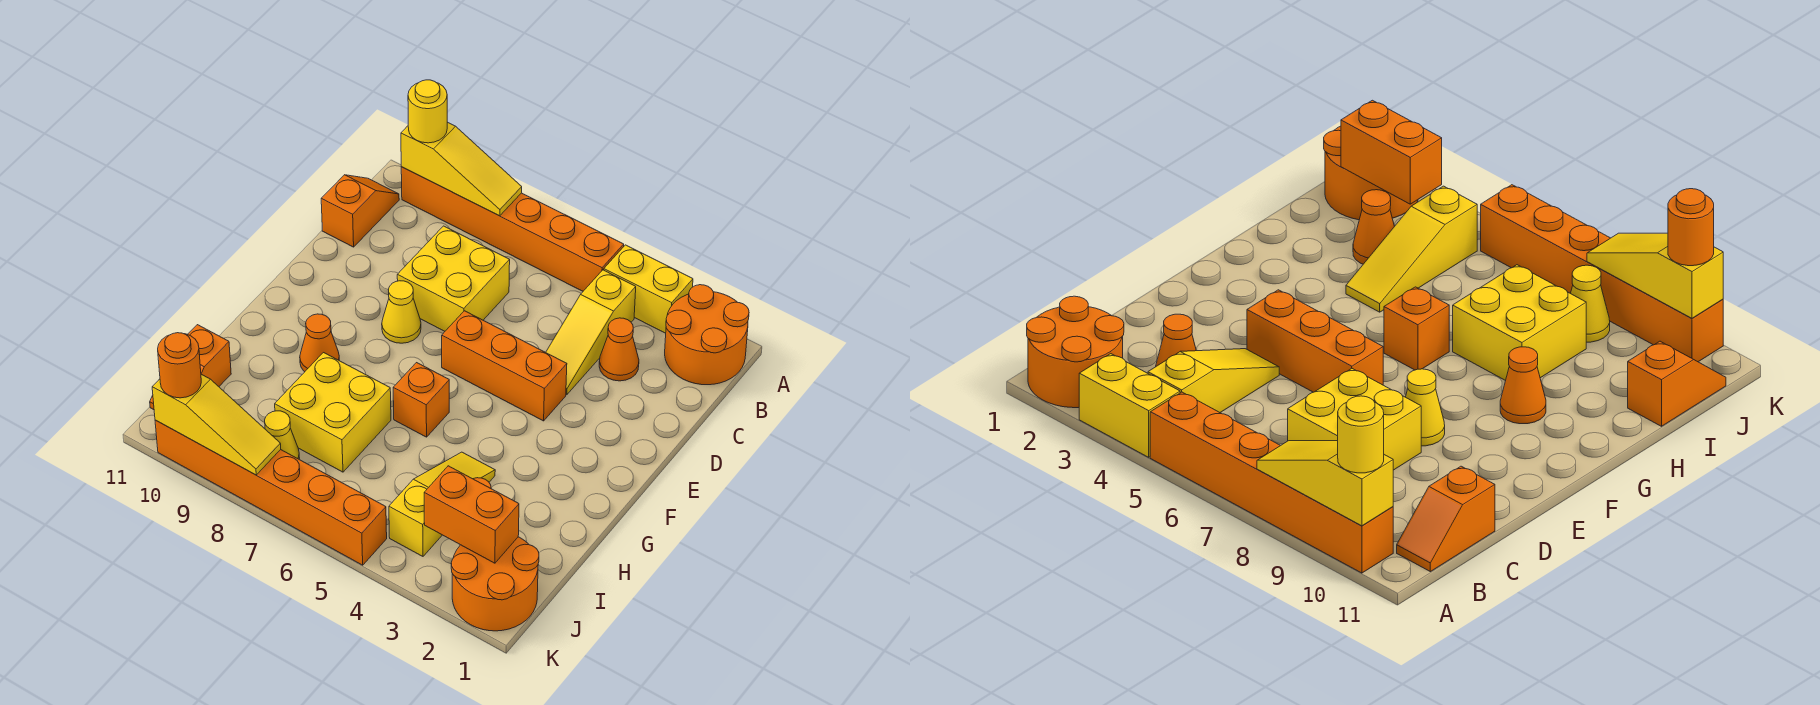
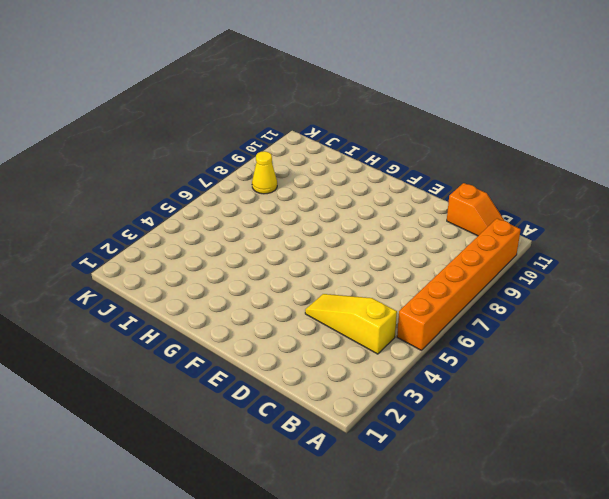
none -> orange round brick A1:B2 level 1
none -> yellow brick A3:A4 level 1
none -> orange cone C3 level 1

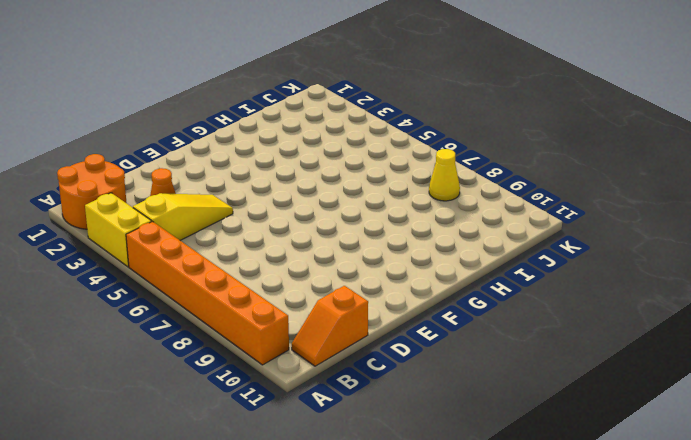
none -> yellow brick C7:D8 level 1
none -> orange brick E4:E6 level 1
none -> yellow cone E8 level 1

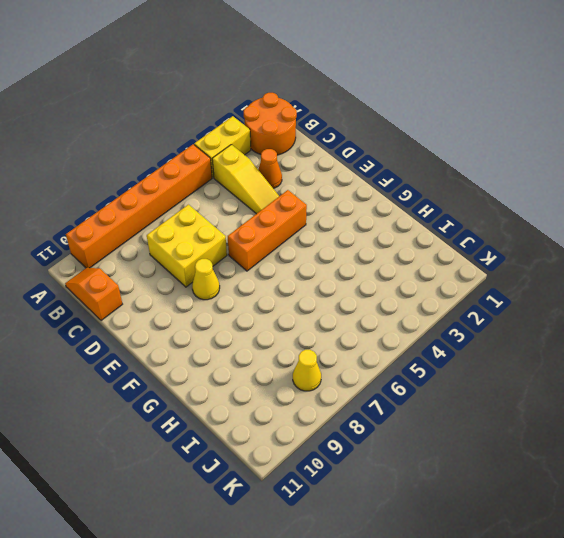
none -> orange brick G6 level 1
none -> orange cone G9 level 1
none -> yellow slope H4:J4 level 1 top J

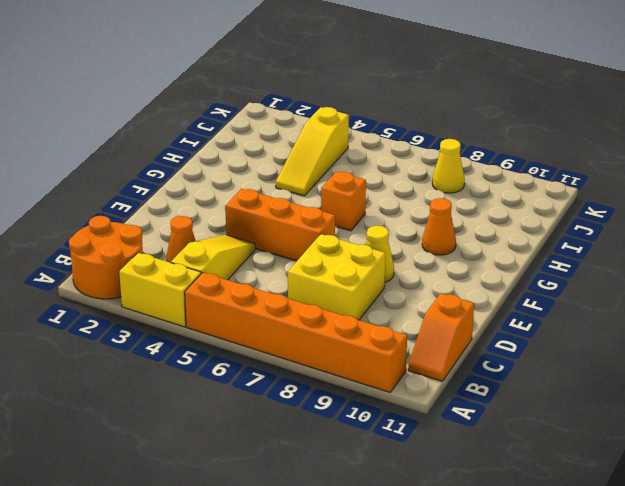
none -> yellow brick H7:I8 level 1
none -> orange cone I3 level 1
none -> orange slope I11:J11 level 1 top I

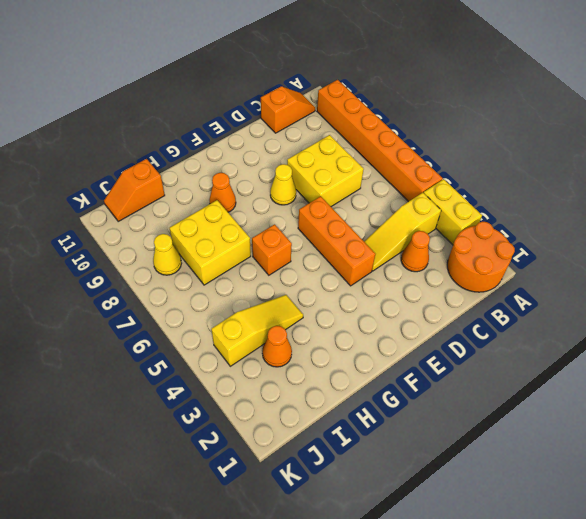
none -> orange round brick J1:K2 level 1
none -> orange brick K5:K10 level 1
none -> yellow slope A8:A10 level 2 top 10

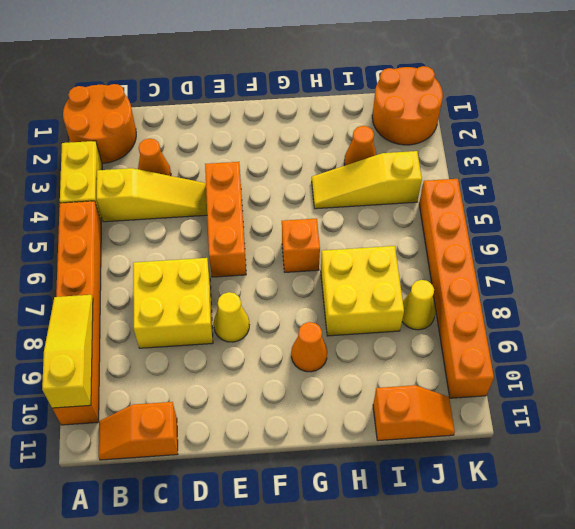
none -> orange brick J2:J3 level 2
none -> yellow slope K8:K10 level 2 top 10
none -> yellow round brick A10 level 3

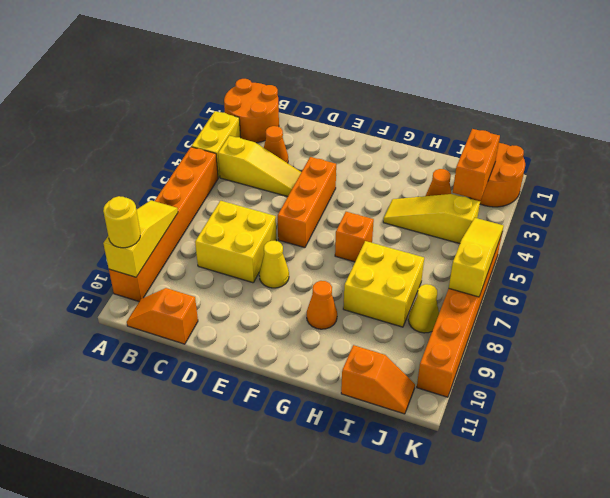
yellow slope K5:K7 level 2 top 7 -> yellow slope K8:K10 level 2 top 10
none -> orange round brick K10 level 3

